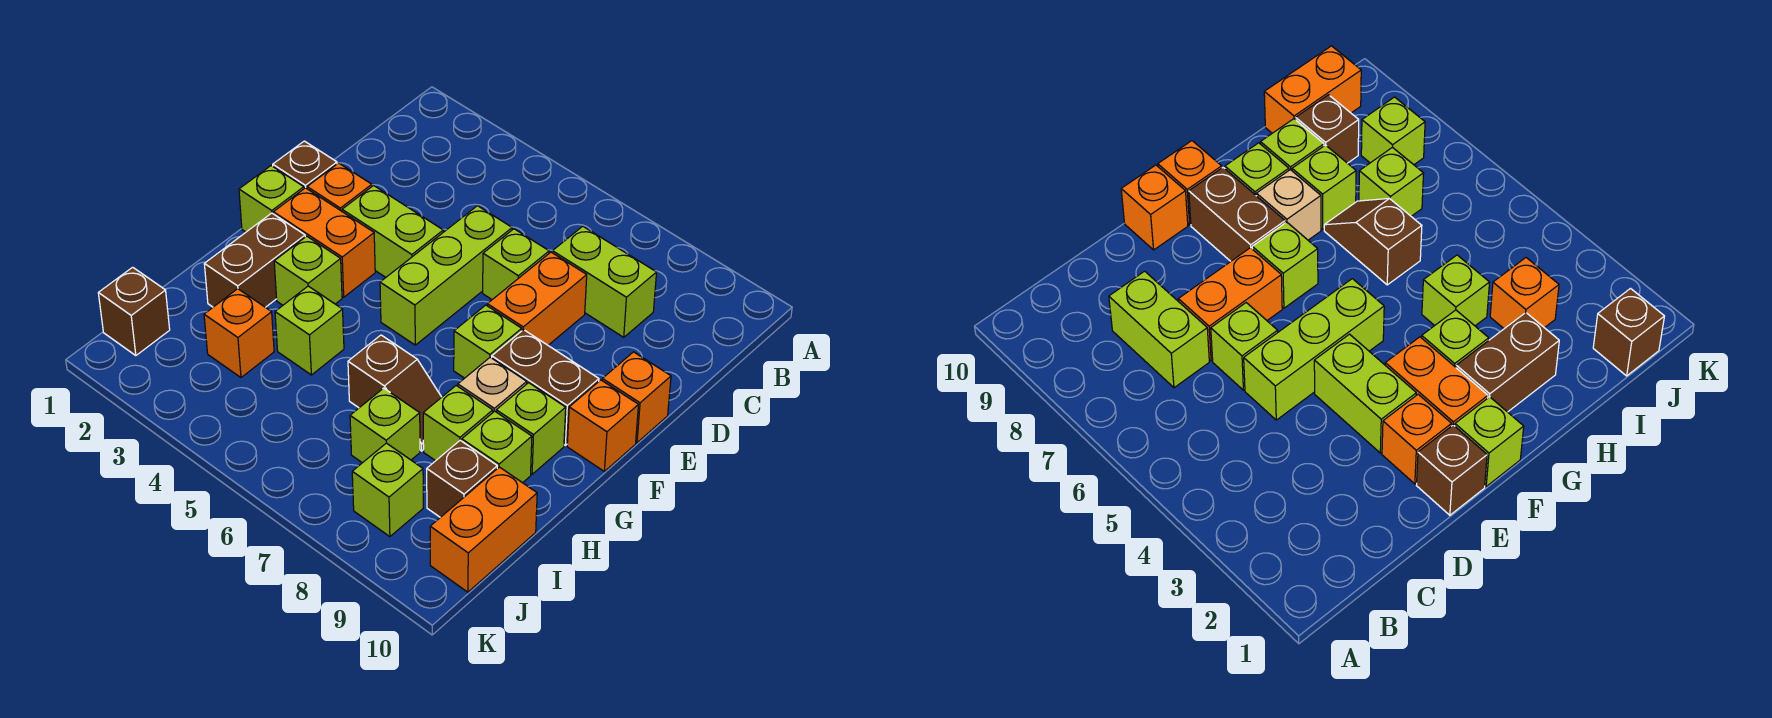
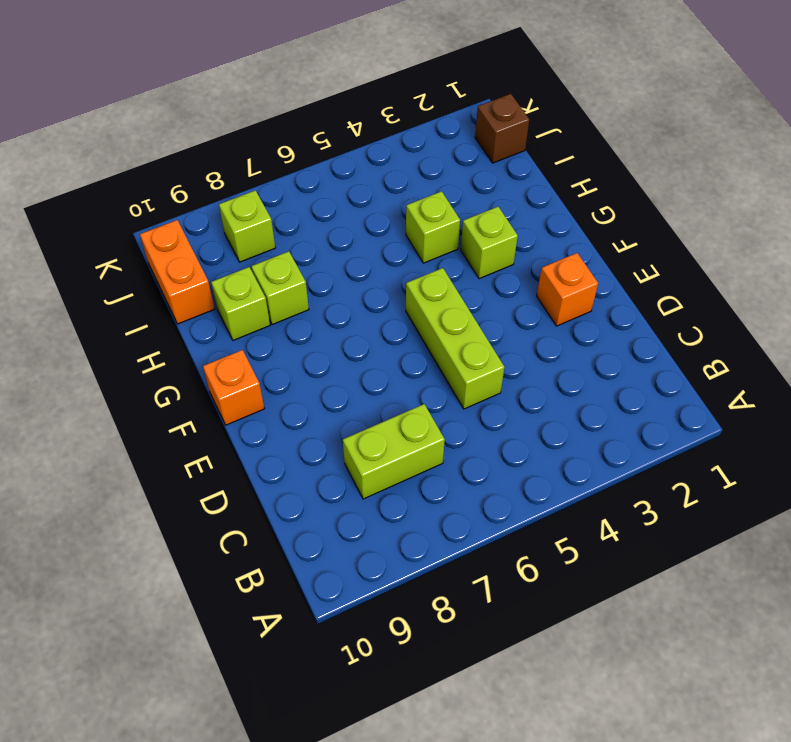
none -> lime brick D6 level 1
none -> orange brick D7:E7 level 1
none -> brown brick E1 level 1

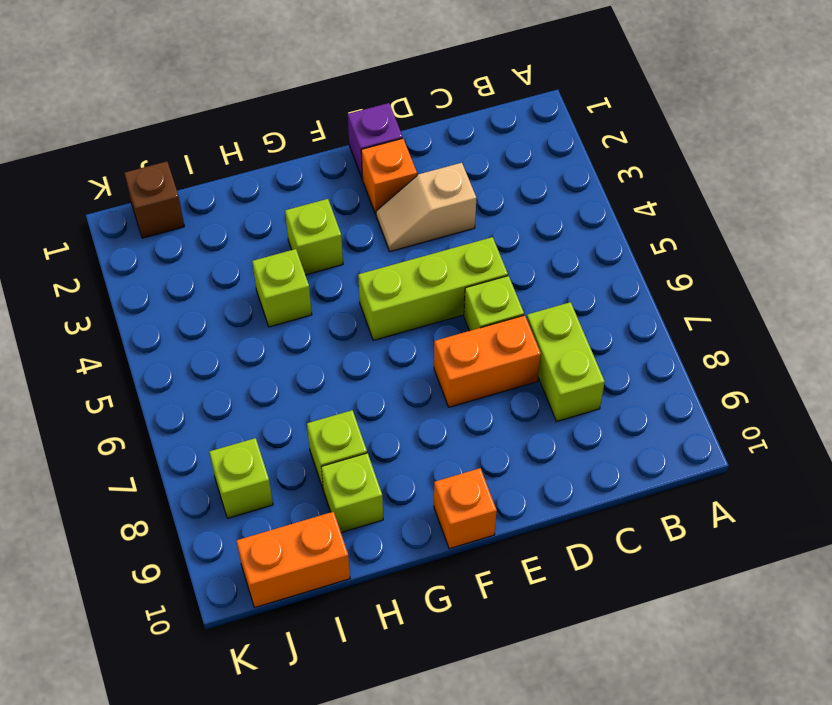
tan slope D3:E3 level 1 top D -> lime brick E3:E4 level 1
purple brick E1 level 1 -> brown brick E1 level 1
none -> orange brick E10 level 1
none -> lime brick F1 level 1
none -> orange brick F2:F3 level 1

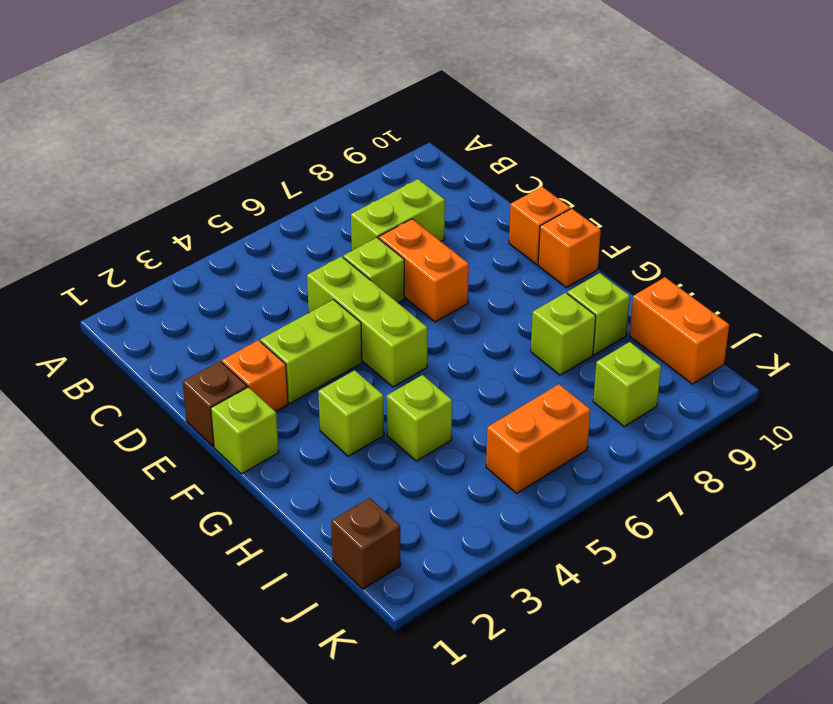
orange brick J5:J6 level 1 -> orange brick F2:F3 level 1
none -> lime brick F7 level 1
none -> brown brick F8:F9 level 1
none -> brown brick G2:H2 level 1

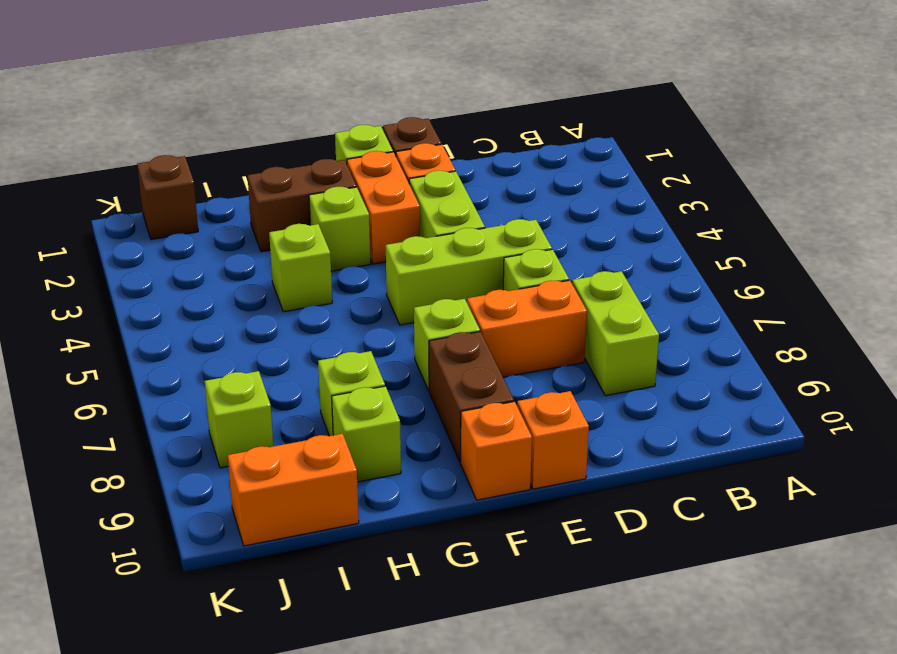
none -> tan brick G8 level 1
none -> lime brick G9 level 1
none -> brown slope H6:H7 level 1 top 6

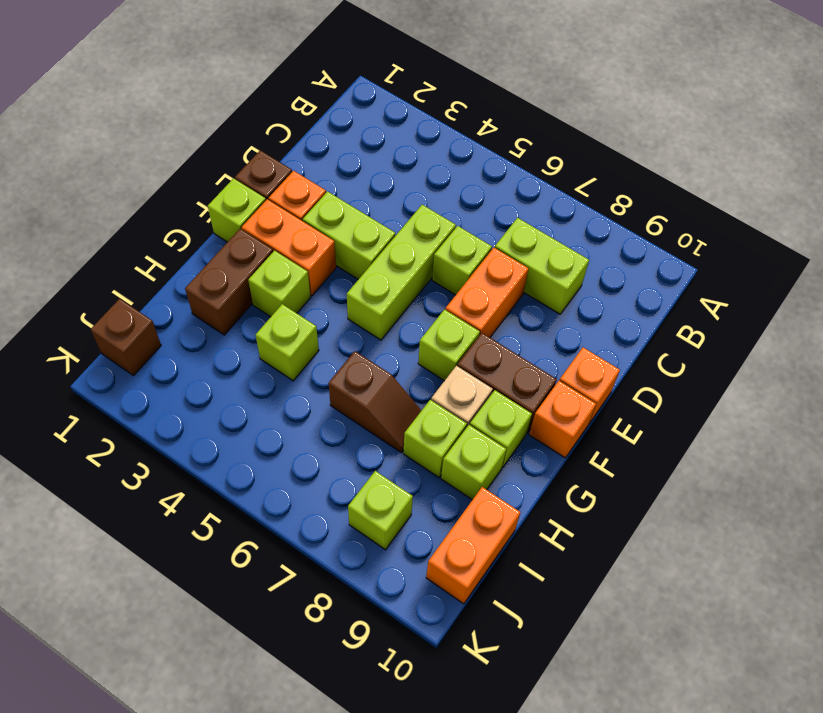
none -> orange brick I3 level 1
none -> lime brick I7 level 1
none -> brown brick I9 level 1

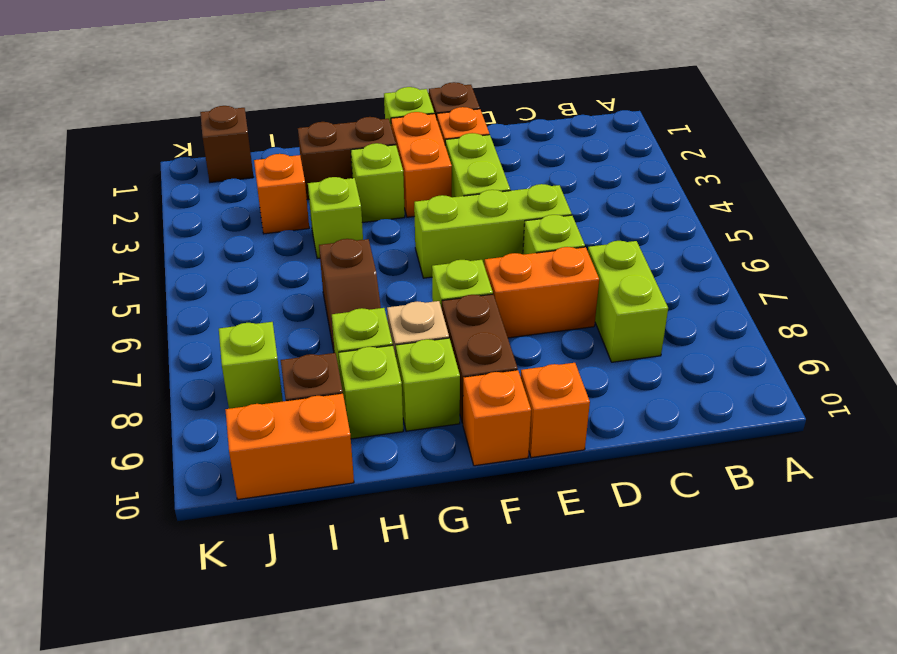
none -> lime brick I7 level 1

